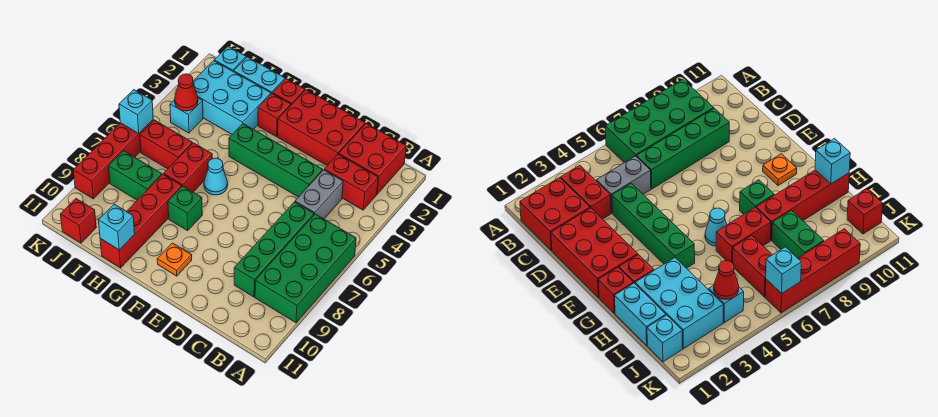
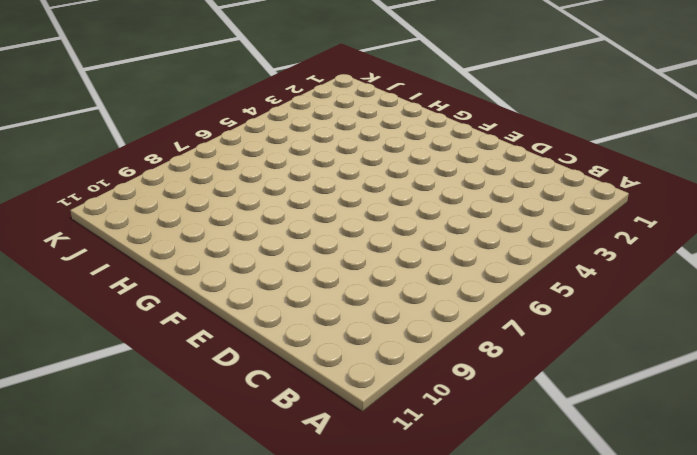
none -> green brick A6:B9 level 1
none -> red brick B1:C2 level 1
none -> red brick B3:C3 level 1

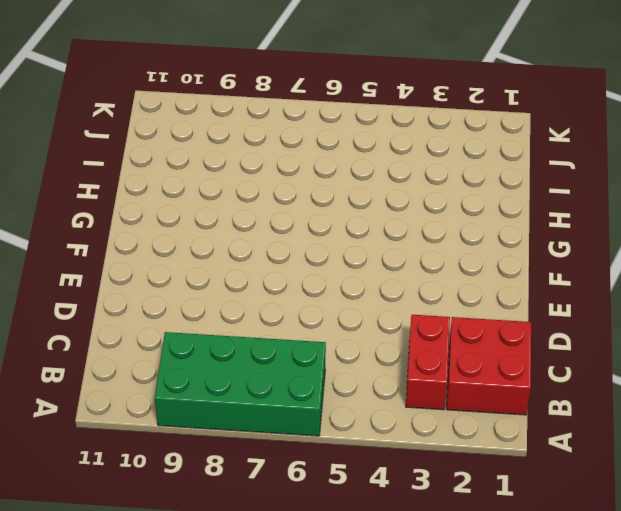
none -> grey brick C4:C5 level 1
none -> green brick C6:C9 level 1
none -> red brick D1:F2 level 1

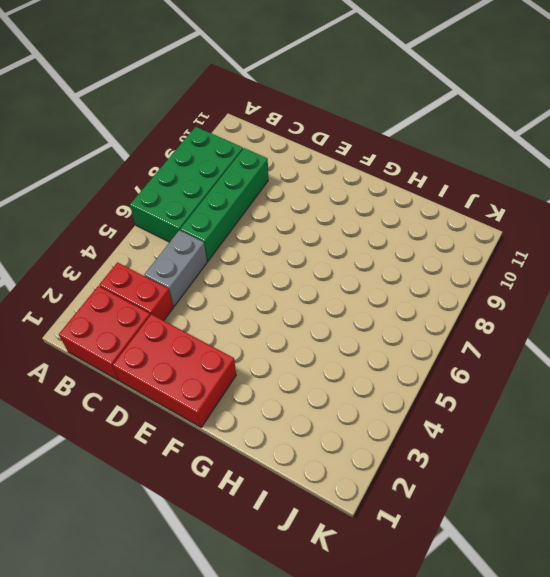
none -> green brick D4:G4 level 1
none -> orange plate F10 level 1
none -> red brick G1 level 1

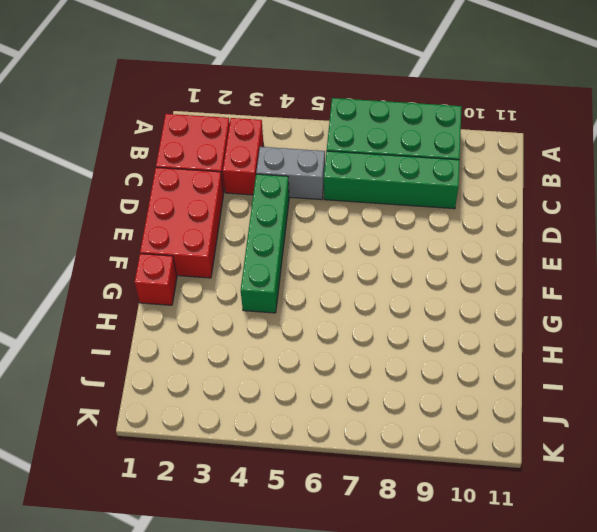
none -> orange plate F10 level 1
none -> red brick G2 level 1
none -> cyan cone G6 level 1

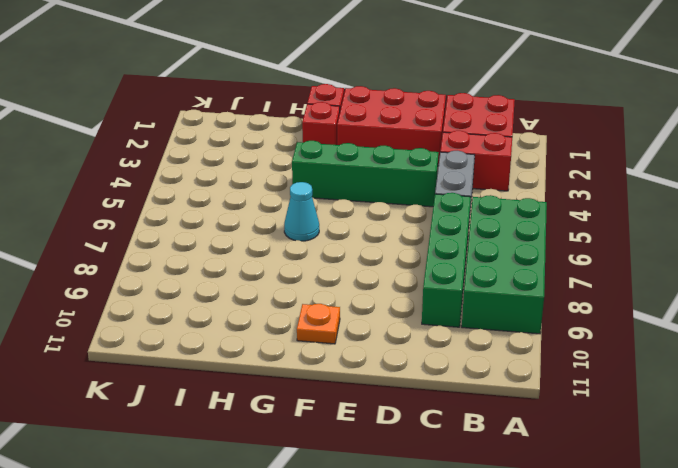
none -> green brick G8 level 1
none -> cyan brick H1:I1 level 1
none -> cyan brick H2:J3 level 1

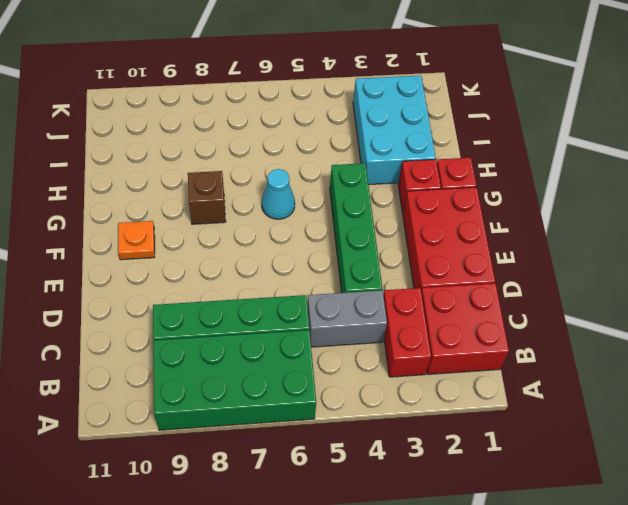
brown brick G8 level 1 -> green brick G8 level 1
none -> cyan brick H1:I1 level 1
none -> red brick H6:H7 level 1
none -> red brick H8:H11 level 1

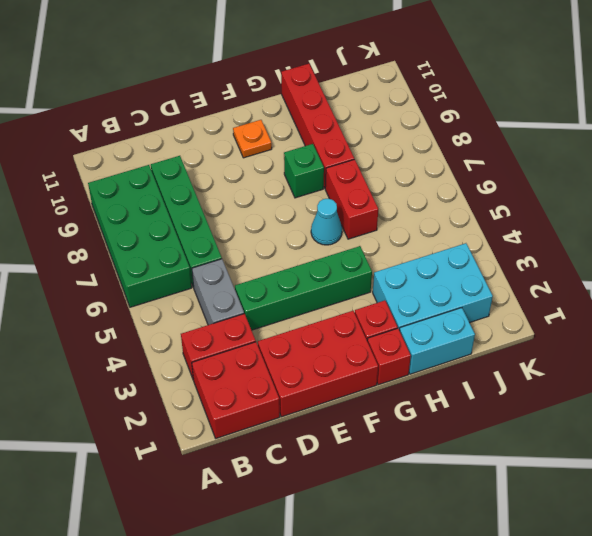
none -> red brick I6:J6 level 1
none -> green brick I8:J8 level 1
none -> cyan brick J1 level 1

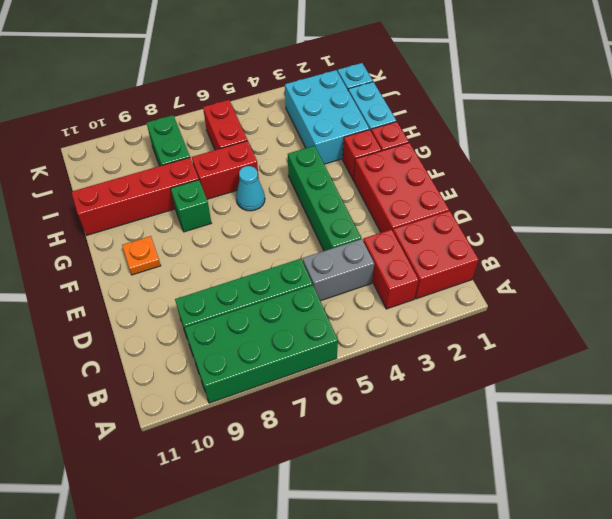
none -> cyan brick J4 level 1
none -> red brick J11 level 1
none -> red brick K6:K9 level 1

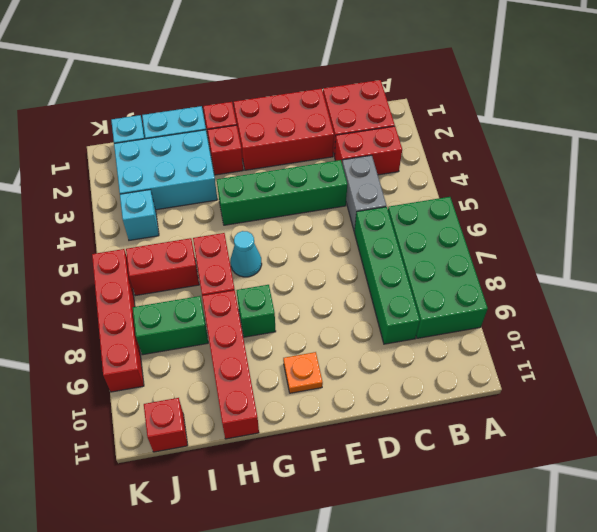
none -> cyan brick H11 level 2
none -> red cone J4 level 2
none -> cyan brick K6 level 2

